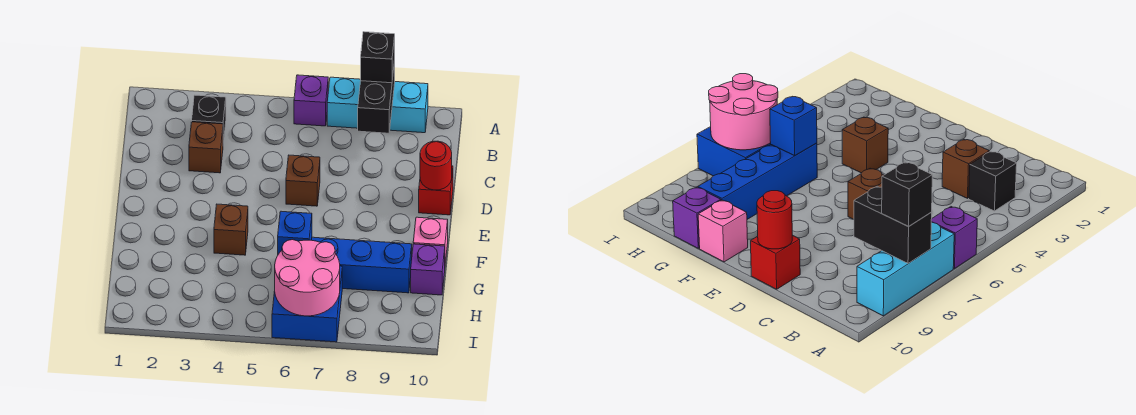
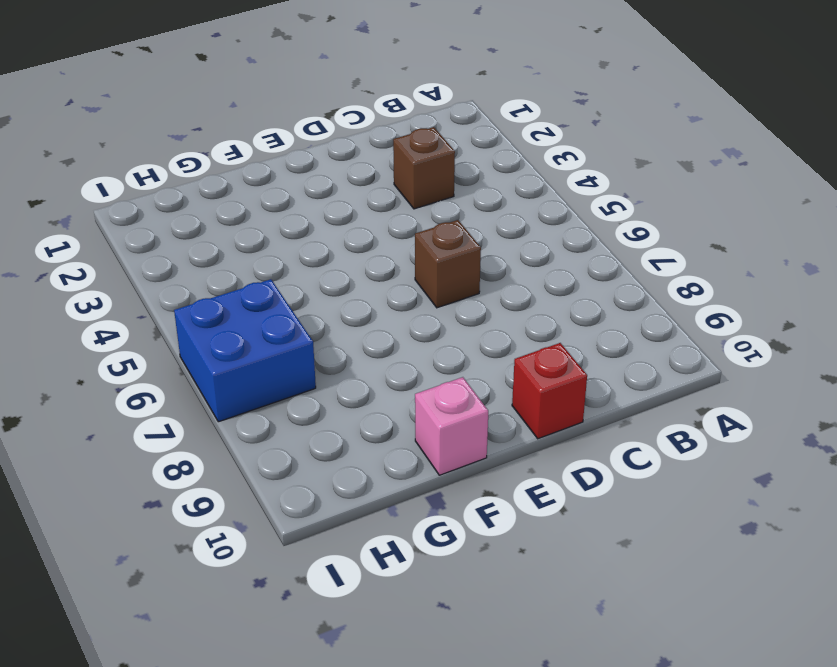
none -> purple brick A6 level 1
none -> cyan brick A7:A9 level 1
none -> black brick B3 level 1

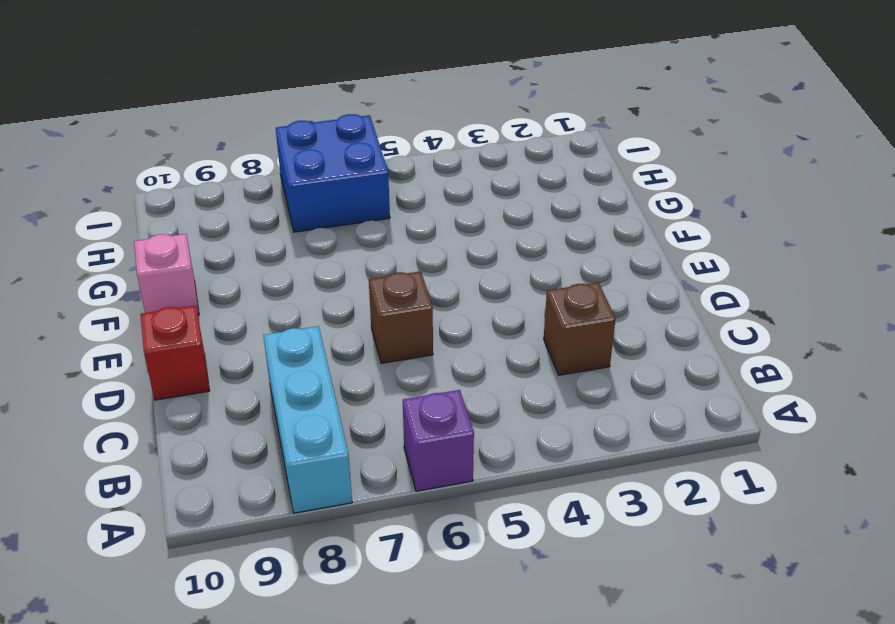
cyan brick A8:C8 level 1 -> cyan brick A7:A9 level 1
none -> black brick B3 level 1
none -> brown brick F4 level 1
none -> blue brick G6:G9 level 1

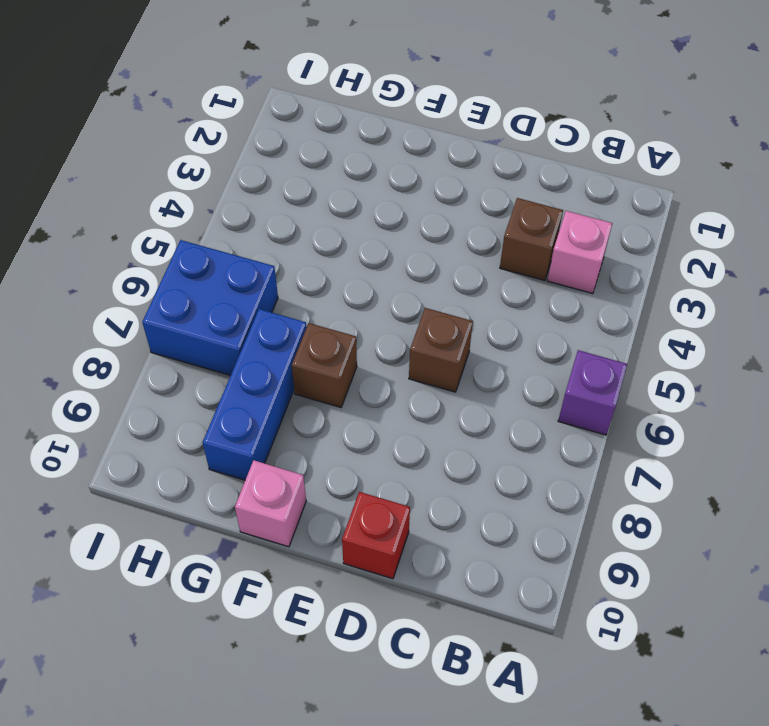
pink brick B3 level 1 -> black brick B3 level 1
brown brick F7 level 1 -> brown brick F4 level 1
blue brick G7:G9 level 1 -> blue brick G6:G9 level 1
none -> cyan brick A7:A9 level 1
none -> purple brick G10 level 1
none -> black brick A8:B8 level 2

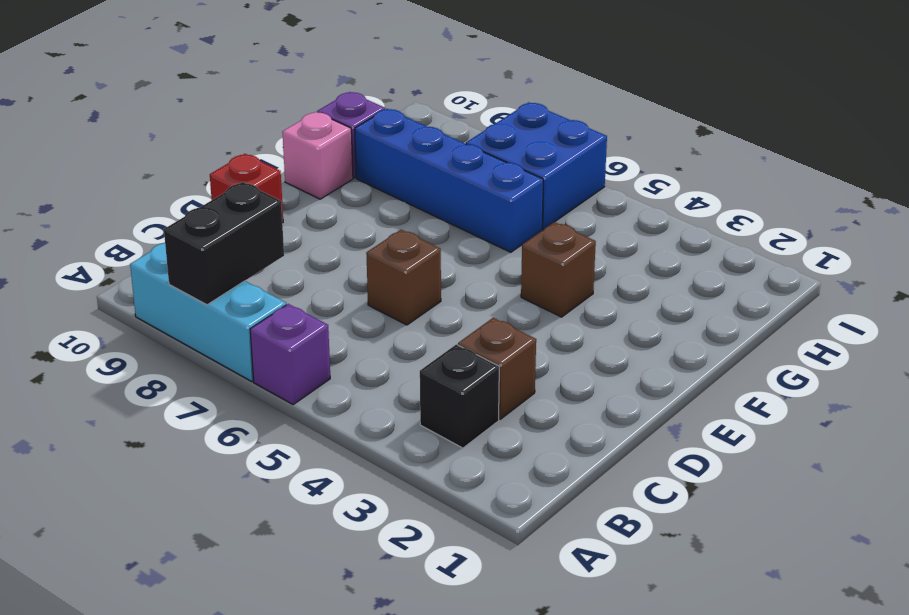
none -> red round brick D10 level 2
none -> blue brick G6 level 2
none -> pink round brick H6:I7 level 2

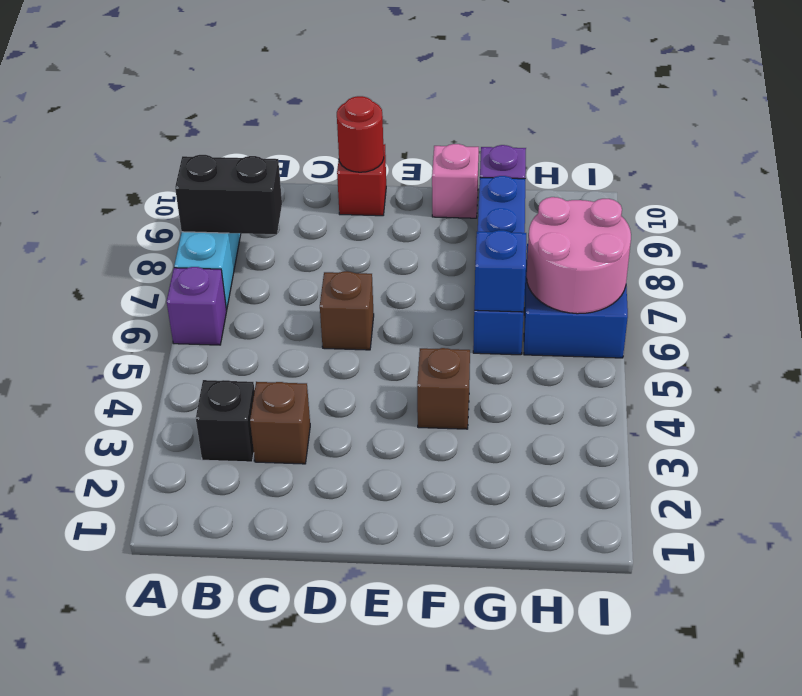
none -> black brick A8 level 3

